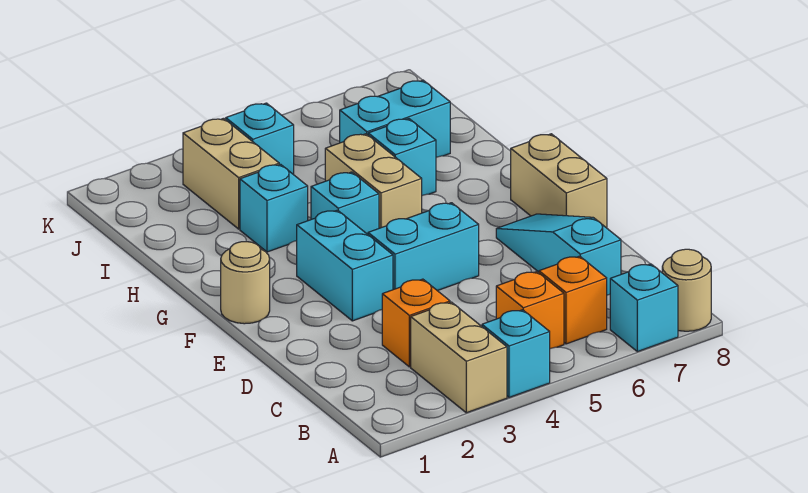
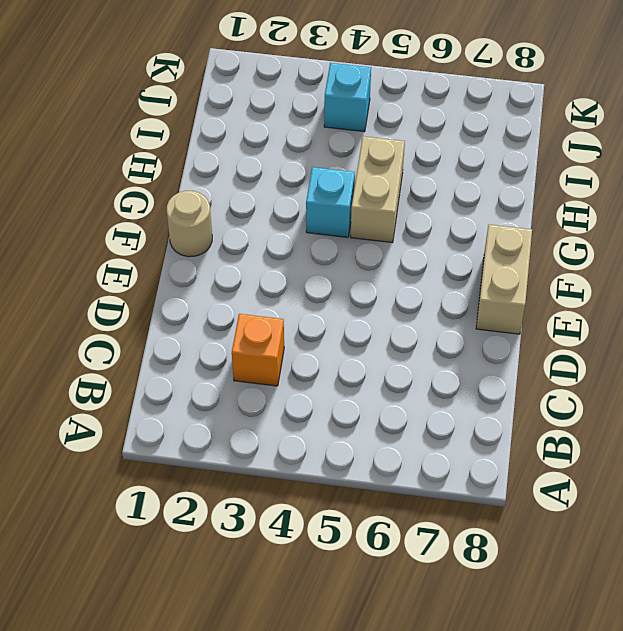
none -> tan brick A3:B3 level 1
none -> cyan brick A4 level 1
none -> cyan brick A7 level 1

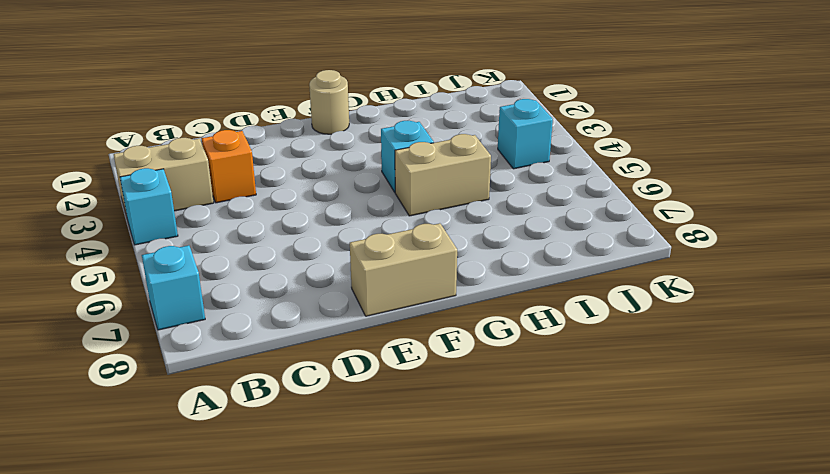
none -> tan round brick A8 level 1
none -> orange brick B5 level 1
none -> orange brick B6 level 1

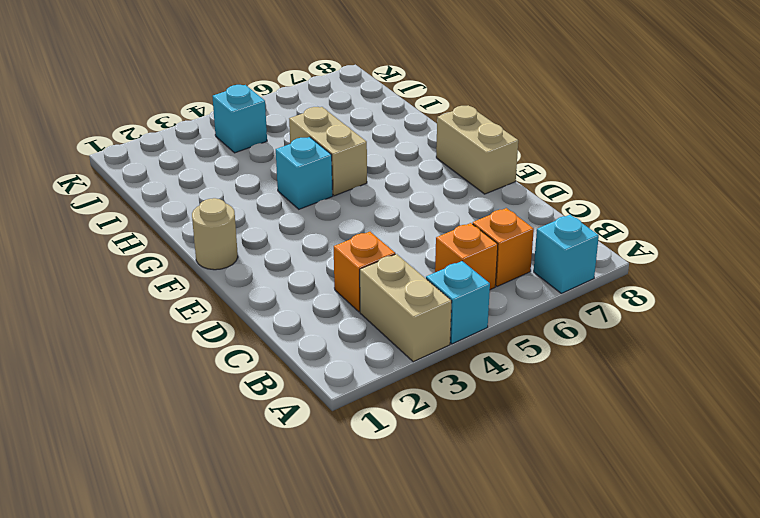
none -> tan round brick A8 level 1
none -> cyan slope C7:E7 level 1 top C
none -> cyan brick E3:F3 level 1

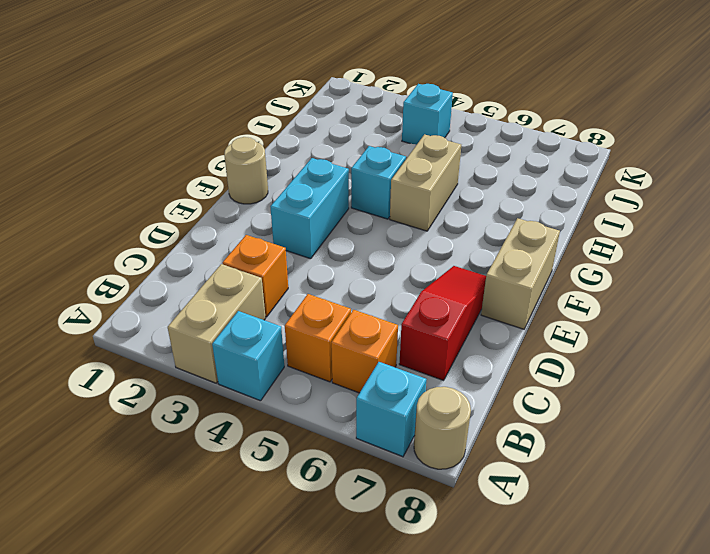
red slope C7:E7 level 1 top C -> cyan slope C7:E7 level 1 top C
none -> cyan brick E4:E5 level 1
none -> cyan brick H3 level 1
none -> cyan brick H6 level 1

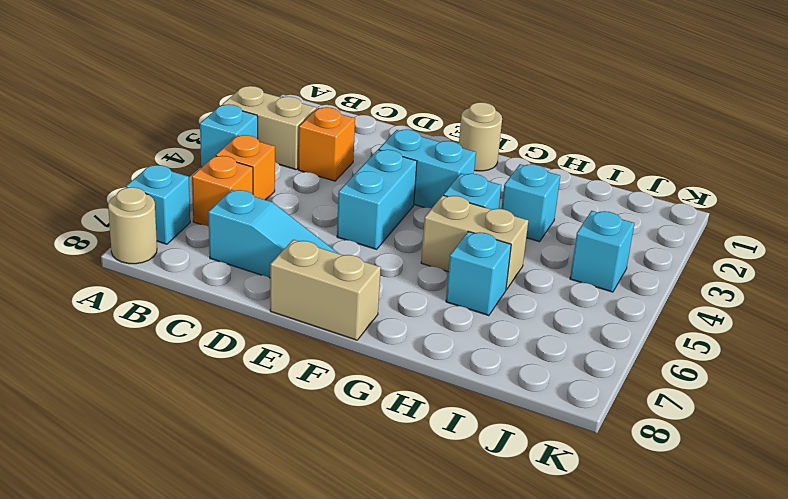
none -> tan brick I3:J3 level 1
none -> cyan brick I6:I7 level 1

